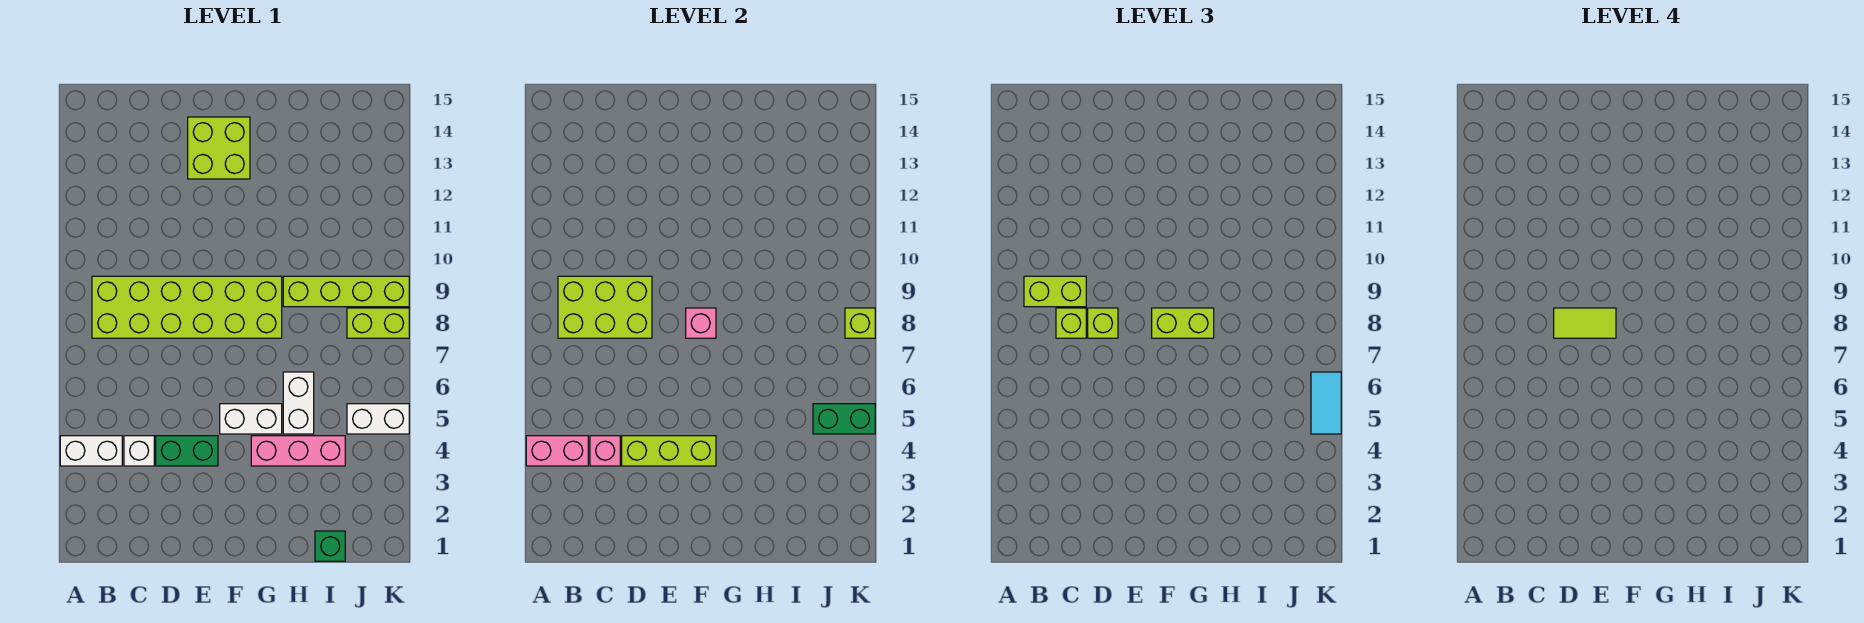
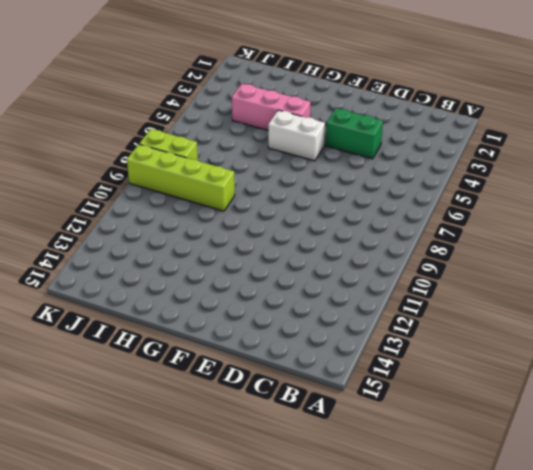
none -> white brick A4:B4 level 1
none -> lime brick B8:G9 level 1
none -> white brick C4 level 1

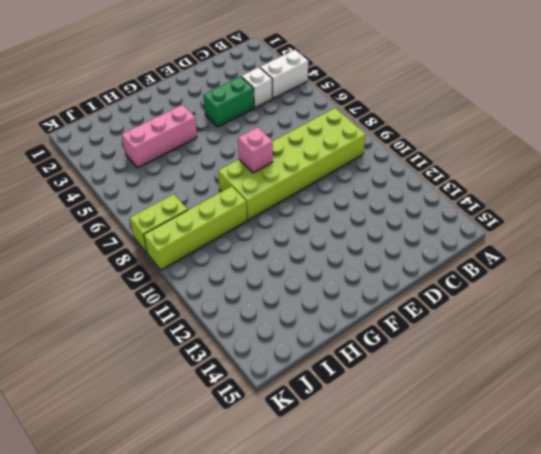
none -> lime brick E13:F14 level 1
none -> white brick F5:G5 level 1
none -> white brick H5:H6 level 1

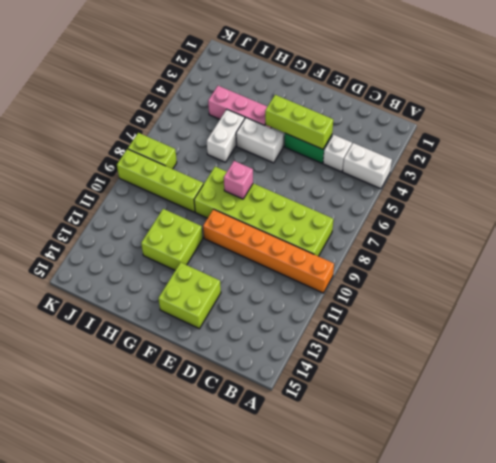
orange brick A10:F10 level 1 -> none
lime brick G11:H12 level 1 -> none
none -> green brick I1 level 1
none -> white brick J5:K5 level 1
none -> pink brick A4:B4 level 2

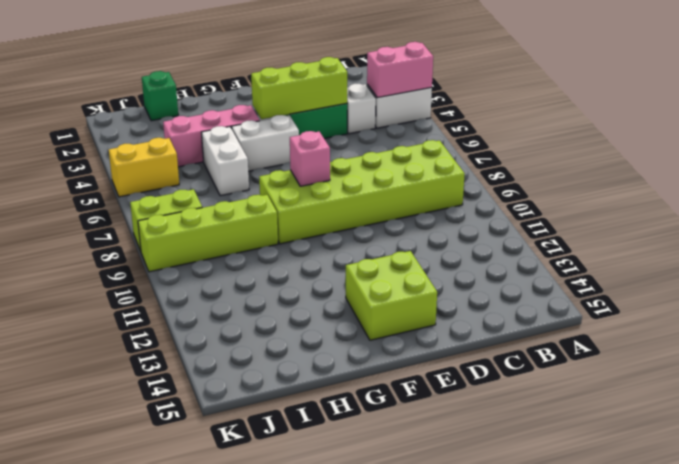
yellow brick J5:K5 level 1 -> white brick J5:K5 level 1
none -> lime brick B8:D9 level 2
none -> pink brick C4 level 2
none -> green brick J5:K5 level 2

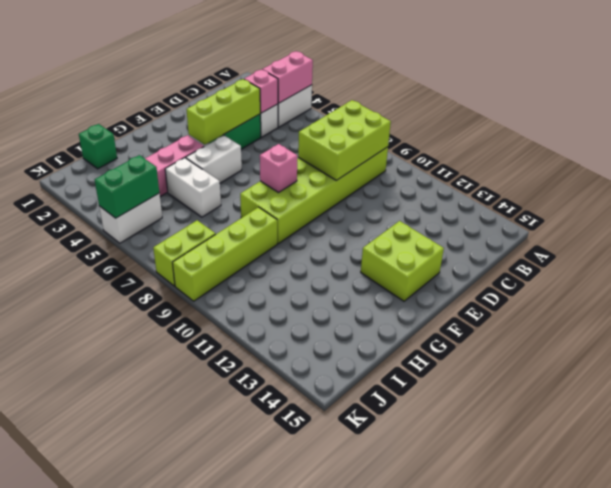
none -> lime brick K8 level 2
none -> lime brick B9:C9 level 3
none -> lime brick C8 level 3

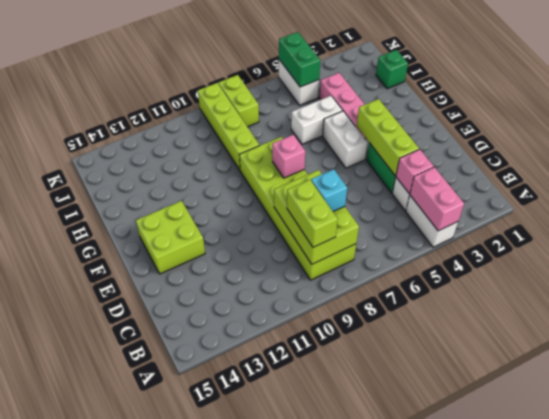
cyan brick C8 level 3 -> lime brick C8 level 3
none -> lime brick K8 level 2
none -> lime brick D8 level 3
none -> lime brick F8:G8 level 3

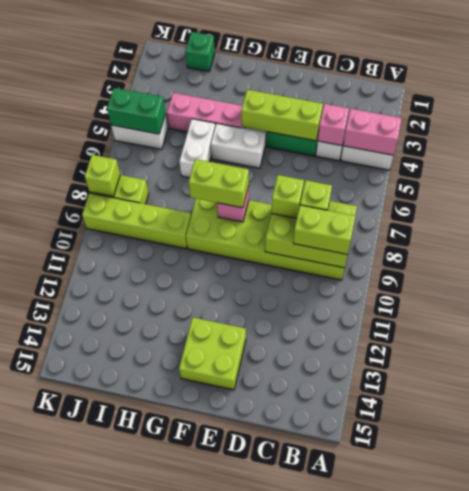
none -> cyan tile K5:K6 level 3
none -> lime tile D8:E8 level 4

